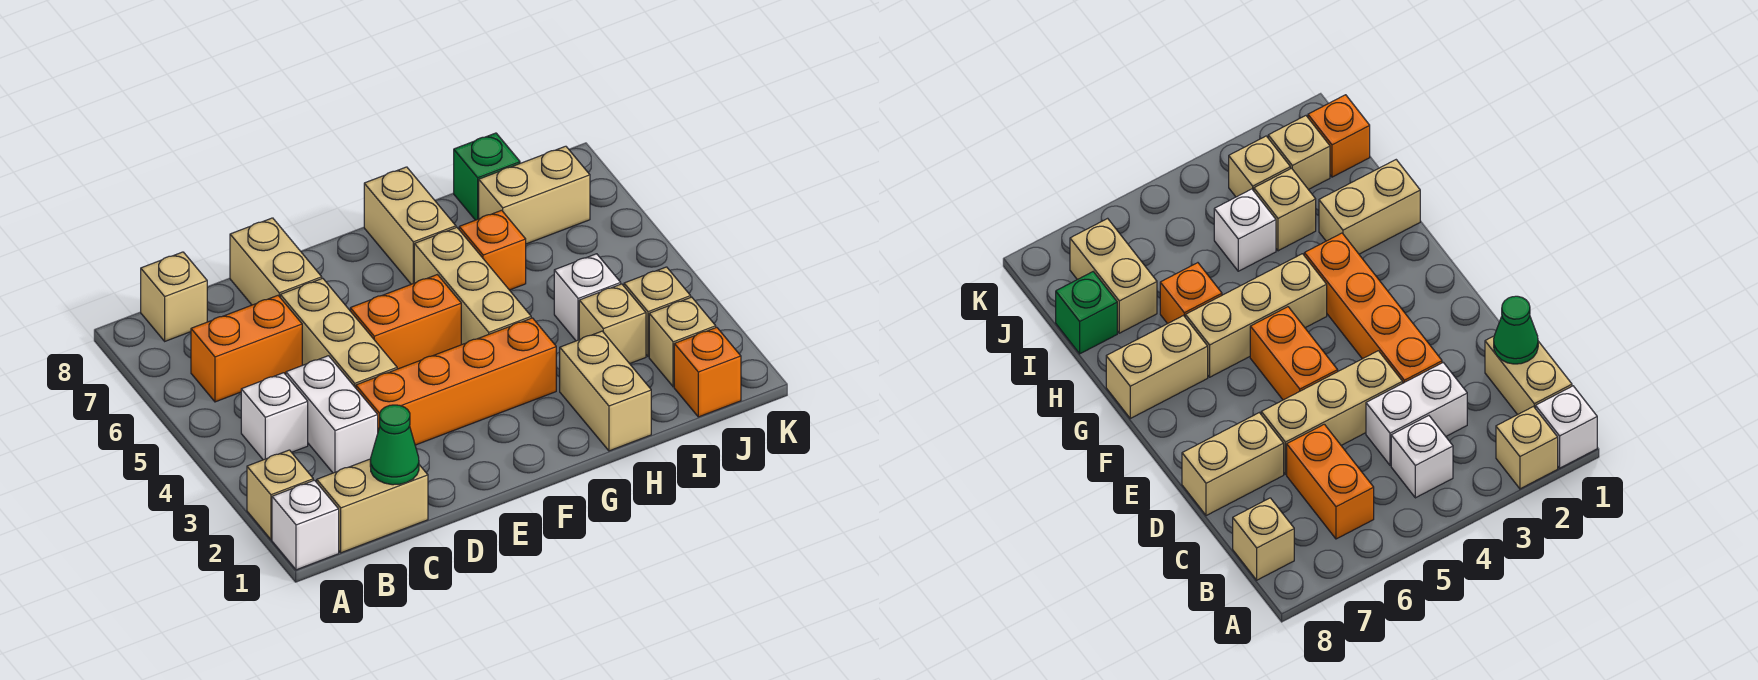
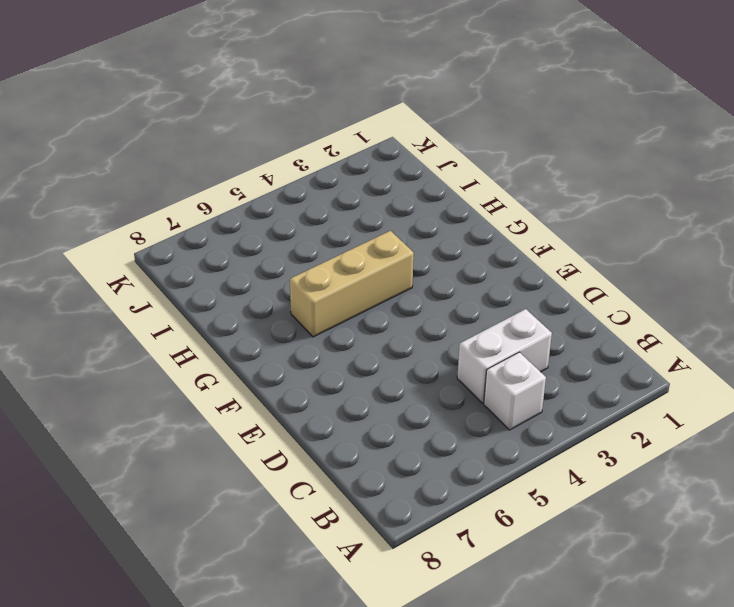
none -> white brick A1 level 1
none -> tan brick A2 level 1
none -> tan brick B1:C1 level 1

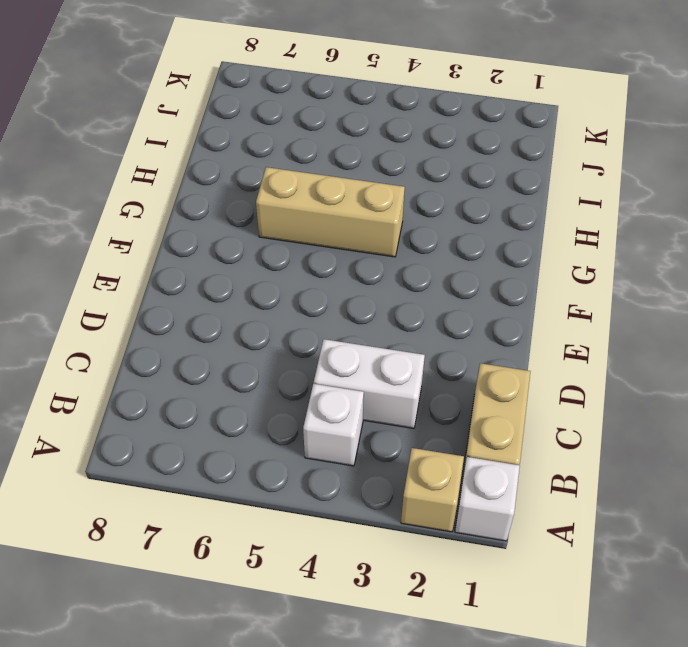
none -> orange brick B6:C6 level 1
none -> tan brick B8 level 1
none -> orange brick D3:G3 level 1

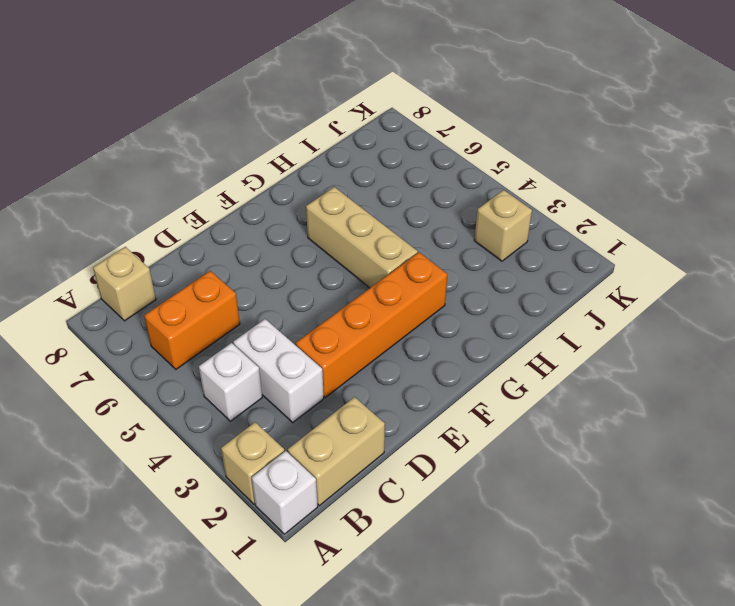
none -> tan brick D4:D6 level 1
none -> tan brick D7:D8 level 1
none -> orange brick E5:F5 level 1

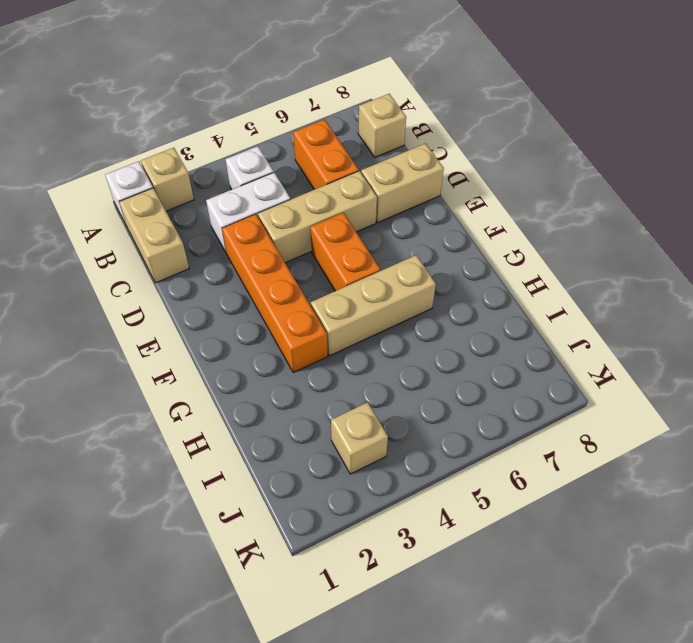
none -> tan brick G7:G8 level 1
none -> tan brick H1:H2 level 1
none -> orange brick H6 level 1

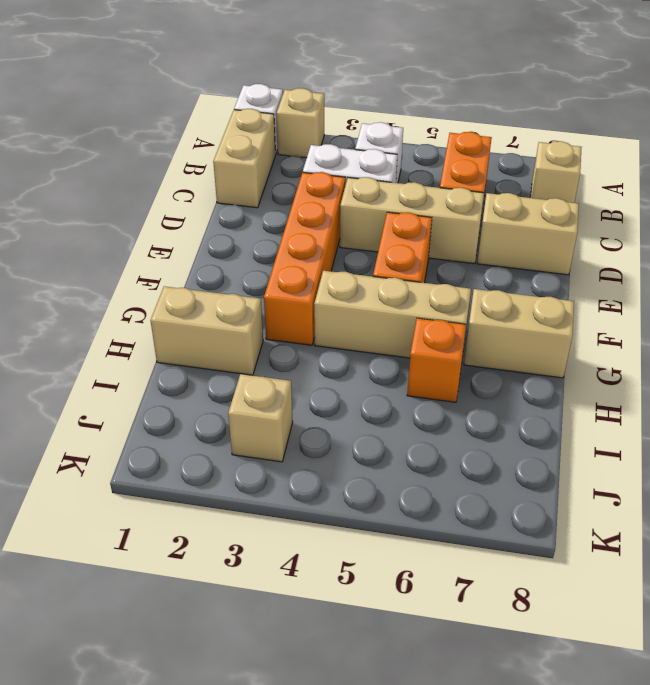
none -> tan brick I3 level 1
none -> white brick I4 level 1
none -> tan brick I7:J7 level 1

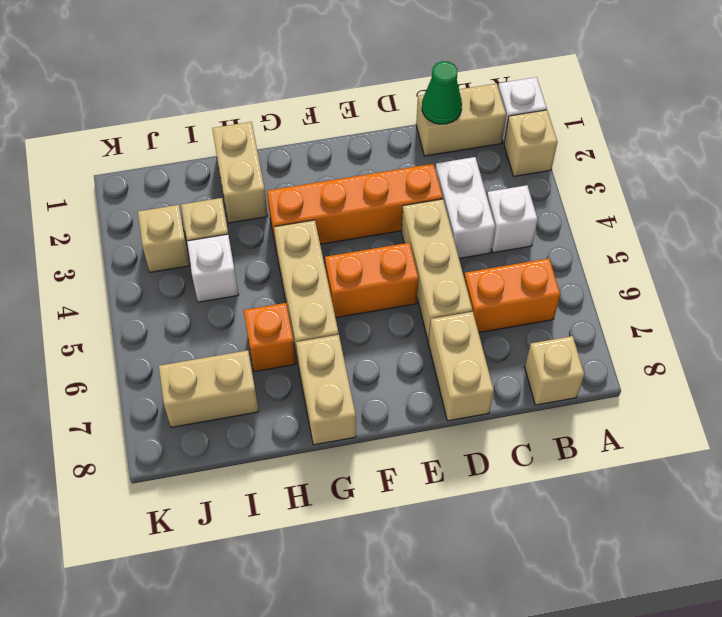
none -> green brick I8 level 1
none -> orange brick J1 level 1
none -> tan brick J2 level 1

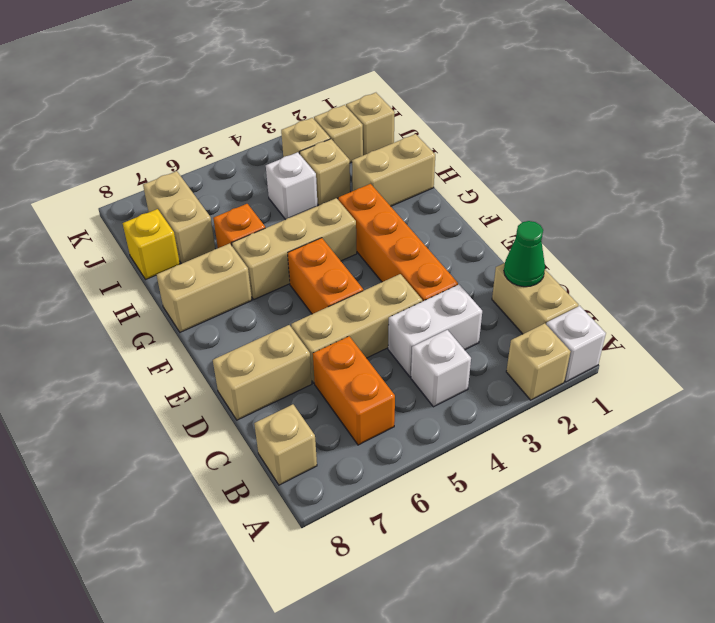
yellow brick I8 level 1 -> green brick I8 level 1
tan brick J1 level 1 -> orange brick J1 level 1

